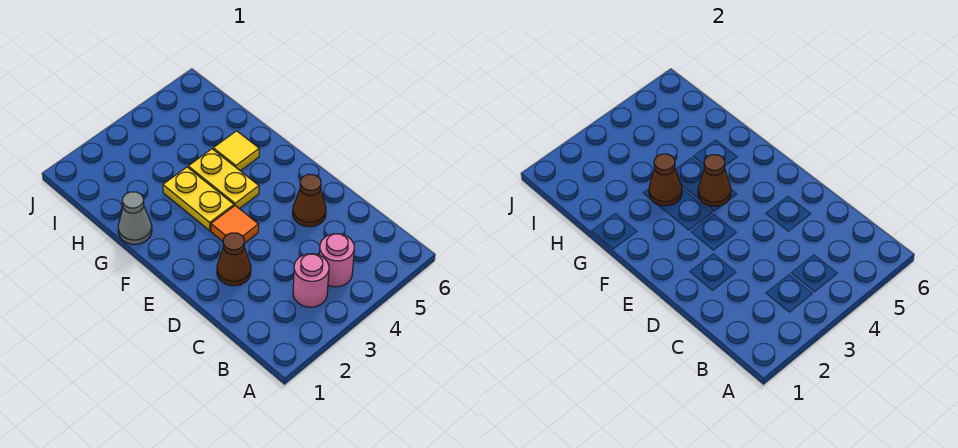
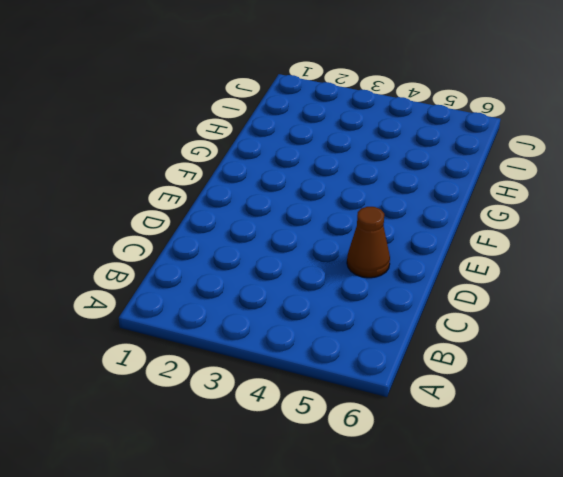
none -> pink round brick B3 level 1
none -> pink round brick B4 level 1

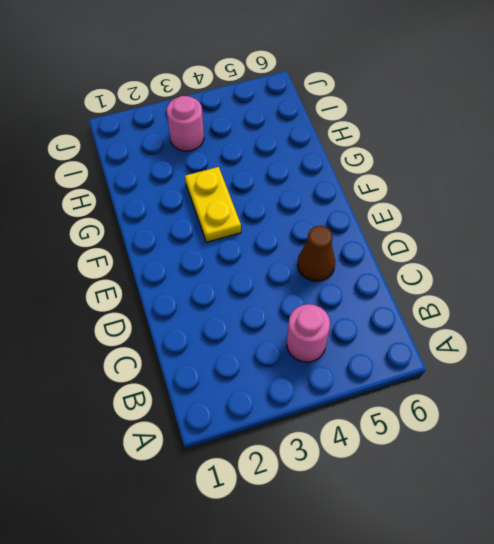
pink round brick I3 level 1 -> pink round brick B3 level 1
none -> brown cone D2 level 1
none -> orange tile E3 level 1

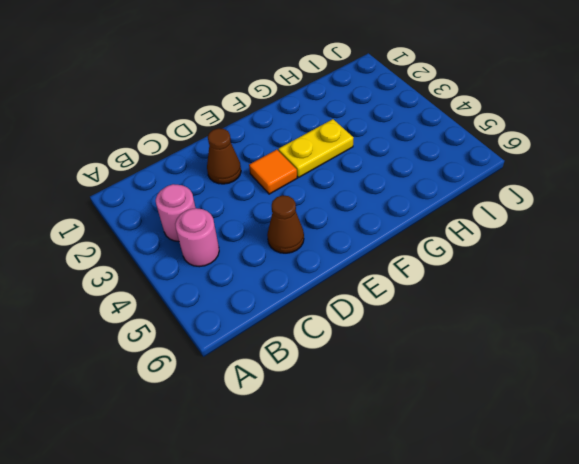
none -> yellow plate F4:G4 level 1
none -> grey cone G1 level 1

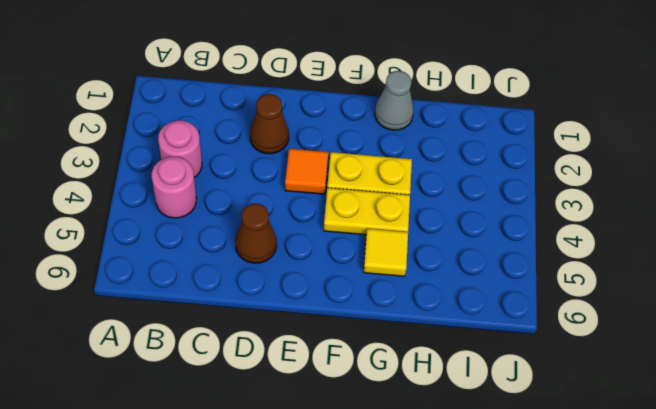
none -> brown cone F4 level 2
none -> brown cone G3 level 2

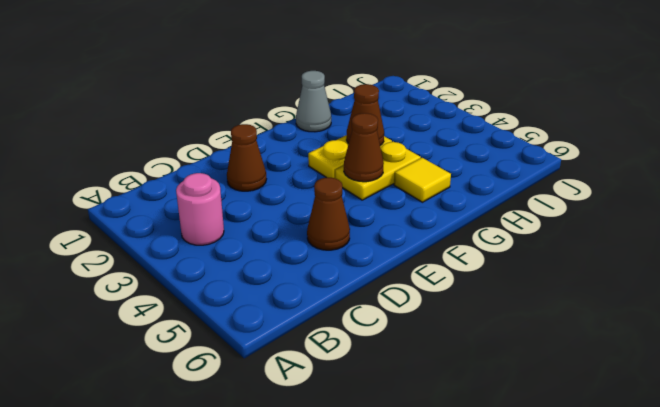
none -> pink round brick B4 level 1
none -> orange tile E3 level 1

